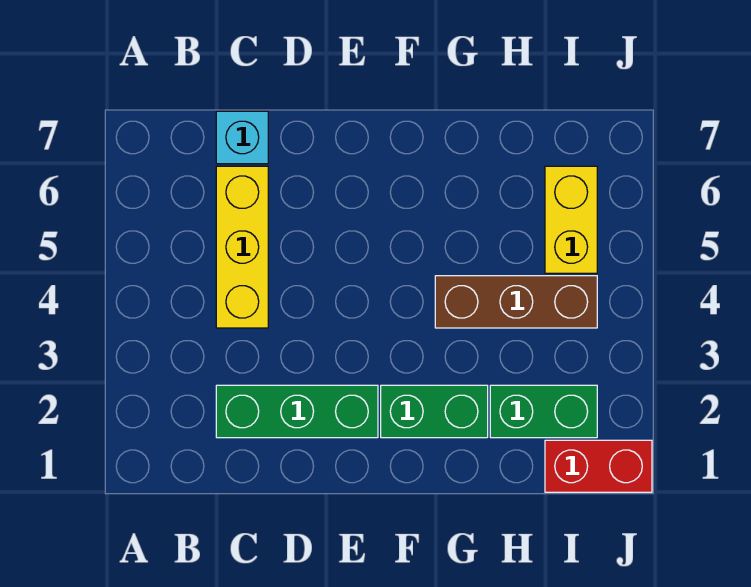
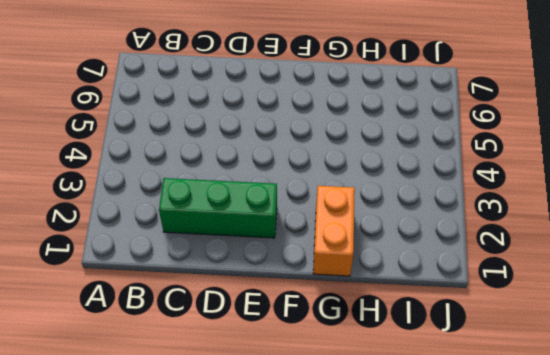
orange brick G1:G2 level 1 -> green brick F2:G2 level 1
none -> yellow brick C4:C6 level 1
none -> cyan brick C7 level 1

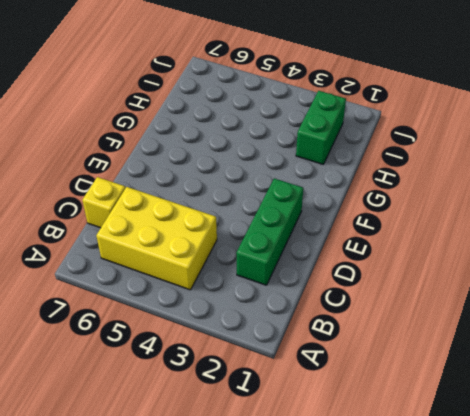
yellow brick B4:C6 level 1 -> yellow brick C4:C6 level 1
yellow brick C7 level 1 -> cyan brick C7 level 1
none -> green brick F2:G2 level 1
none -> brown brick G4:I4 level 1

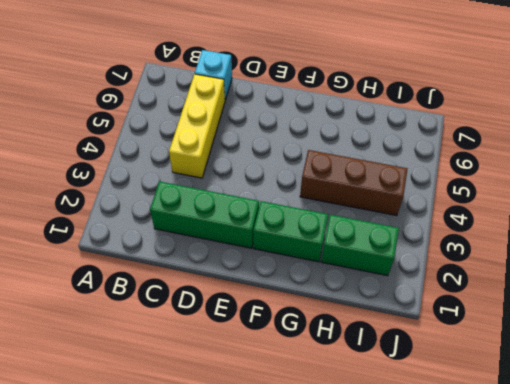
none -> red brick I1:J1 level 1
none -> yellow brick I5:I6 level 1

